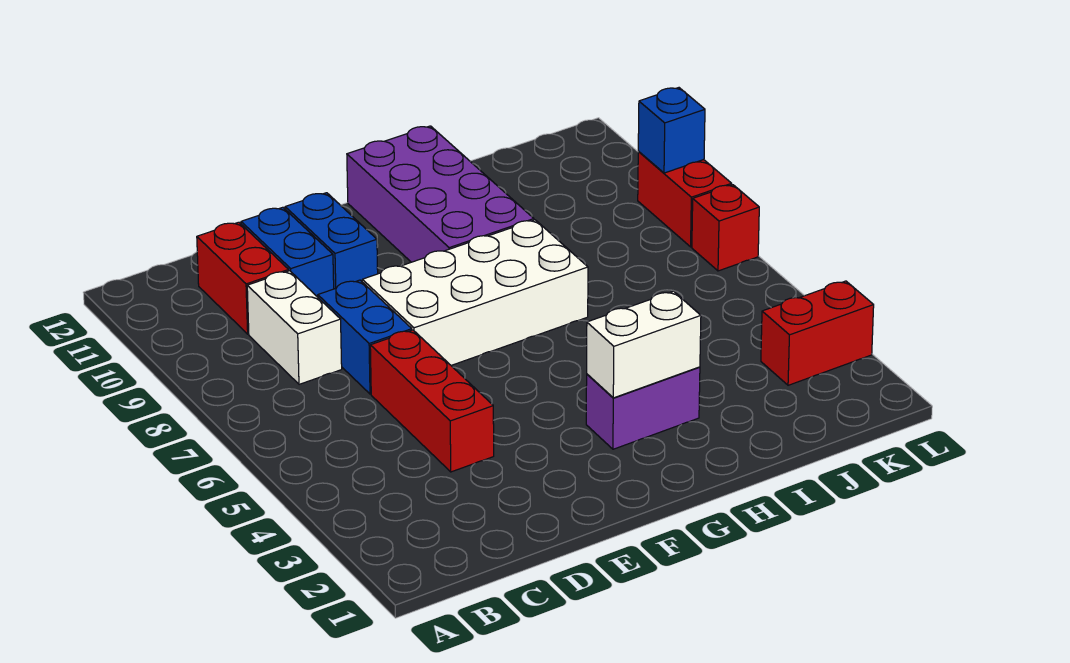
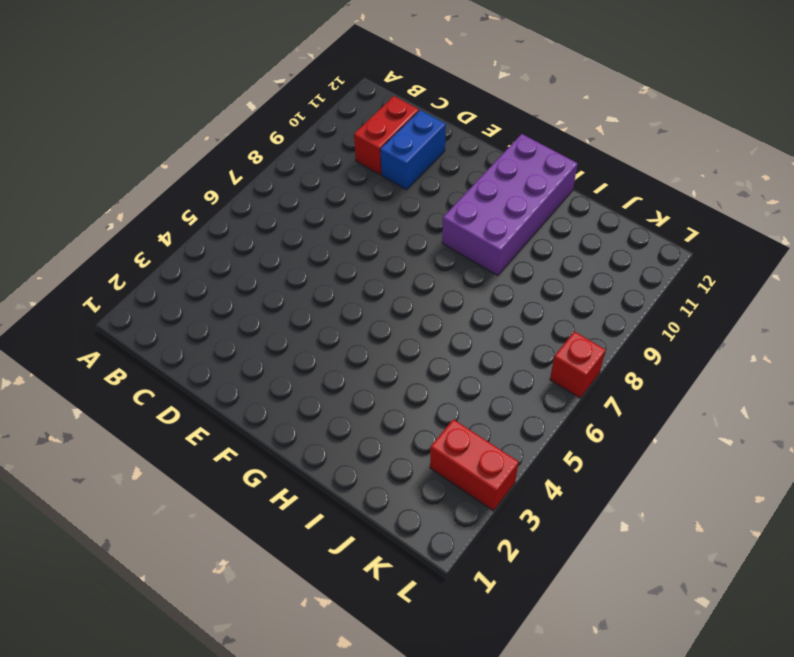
none -> white brick C8:C9 level 1
none -> red brick D4:D6 level 1
none -> blue brick D7:D8 level 1

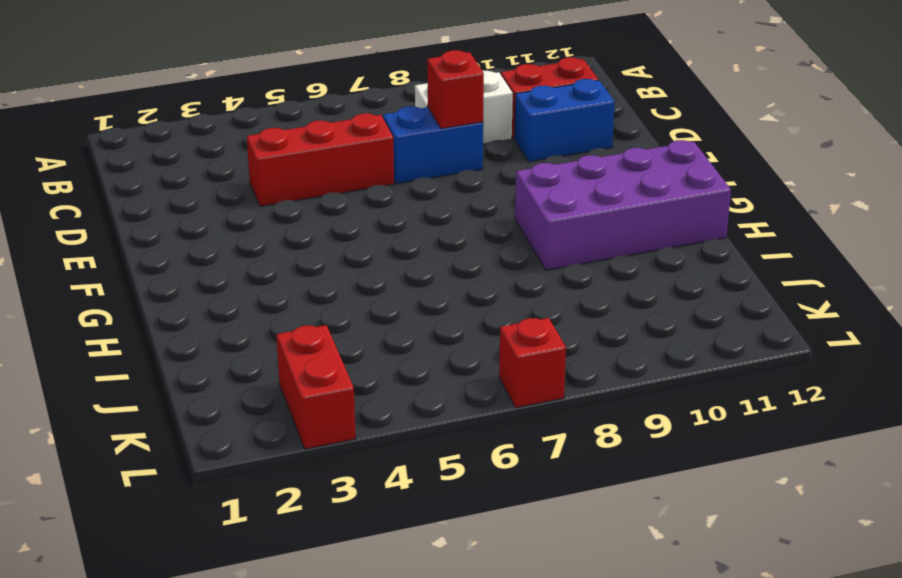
red brick D8 level 2 -> none
none -> white brick E7:H8 level 1
none -> blue brick E10:E11 level 1
none -> purple brick G3:H3 level 1

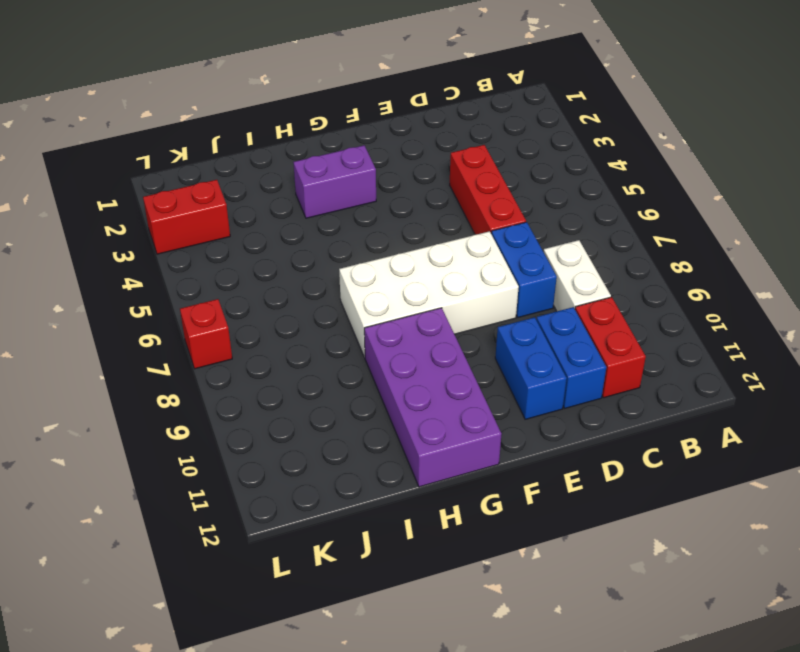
none -> red brick L8:L9 level 1
none -> white brick G3:H3 level 2
none -> blue brick L9 level 2

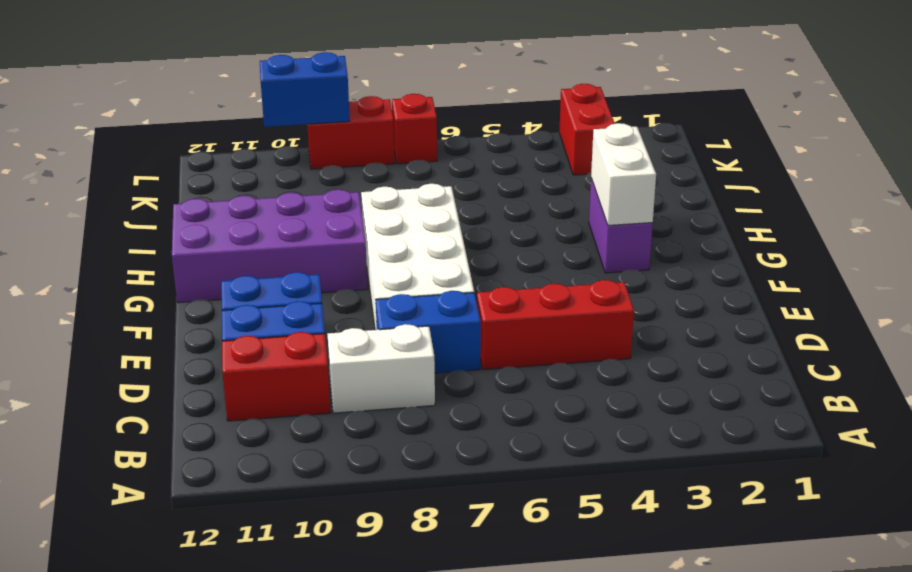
blue brick L9:L10 level 2 -> blue brick L9 level 2

